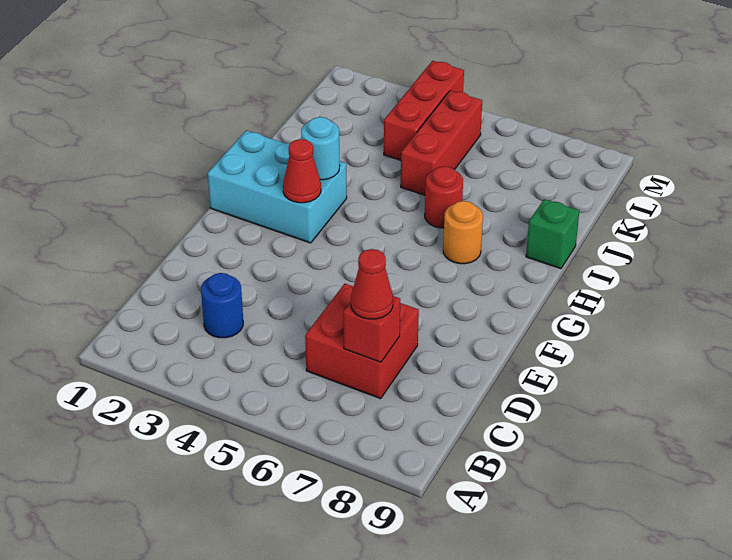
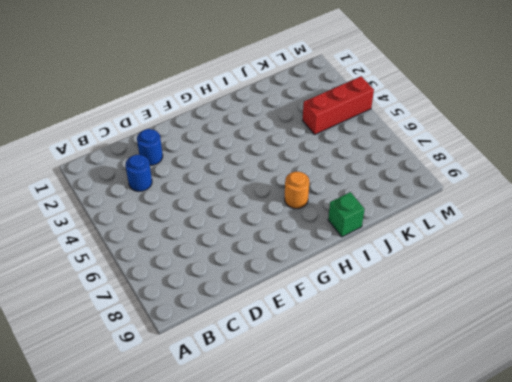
blue round brick D2 level 1 -> none
none -> red brick C6:D7 level 1
none -> cyan brick G1:H3 level 1
none -> red round brick I6 level 1

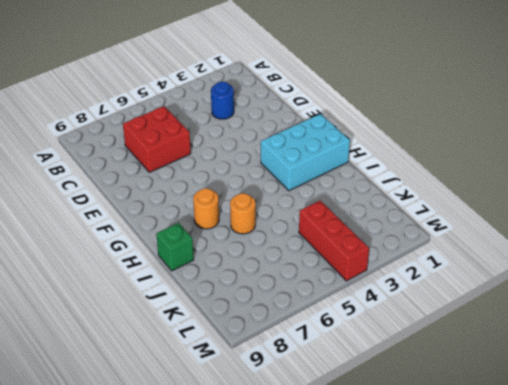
orange round brick I6 level 1 -> red round brick I6 level 1
none -> red brick J5:L5 level 1
none -> red brick C7 level 2
none -> red cone G3 level 2

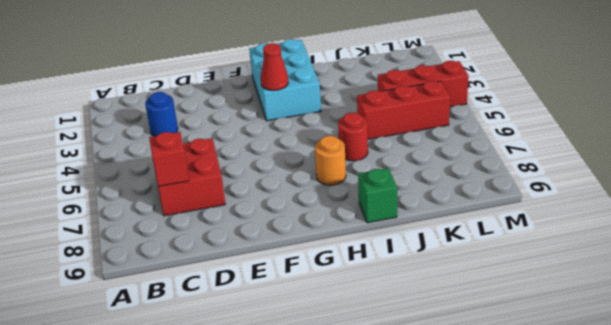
none -> cyan round brick H3 level 2
none -> red cone C7 level 3

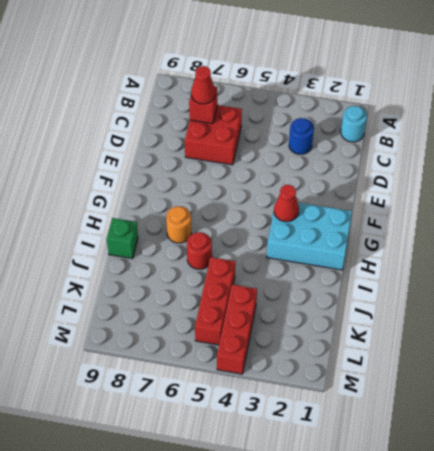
cyan round brick B1 level 1 -> cyan round brick H3 level 2

